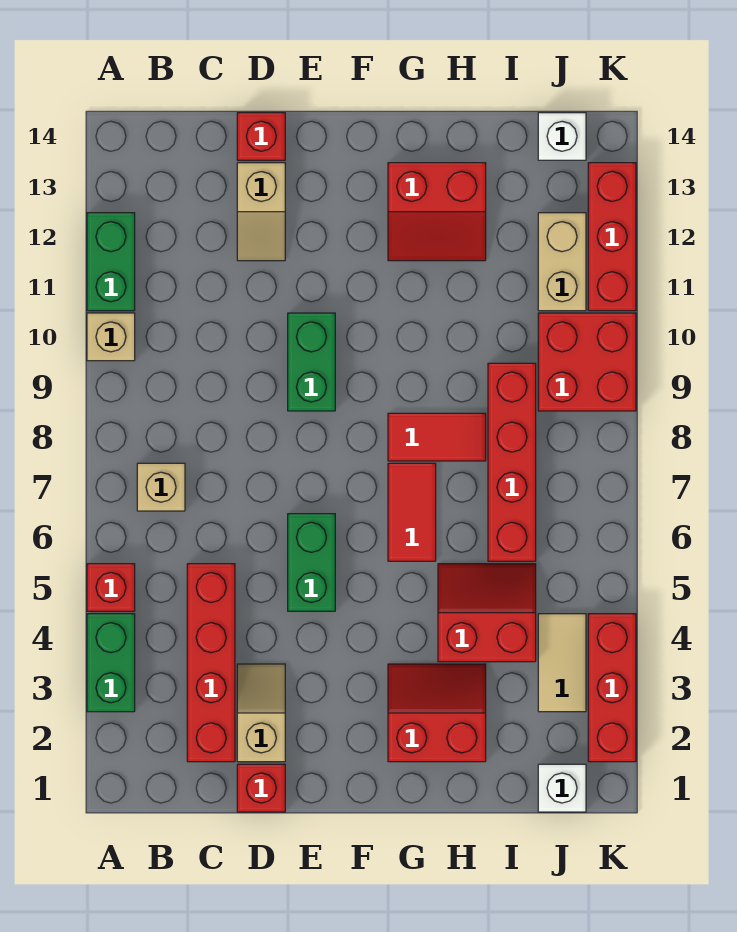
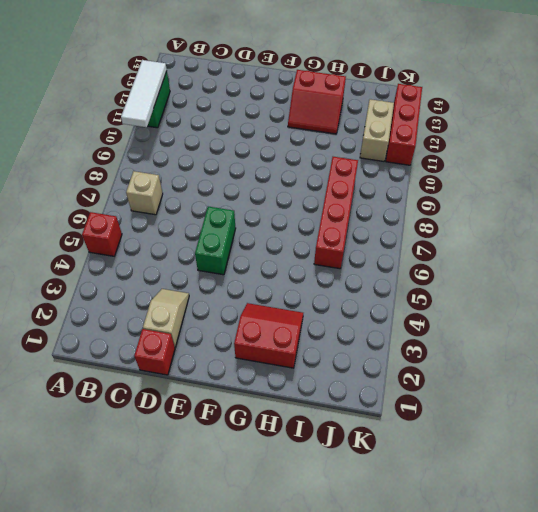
white tile A10:A12 level 2 -> none
none -> green brick A3:A4 level 1
none -> tan brick A10 level 1
none -> red brick C2:C5 level 1

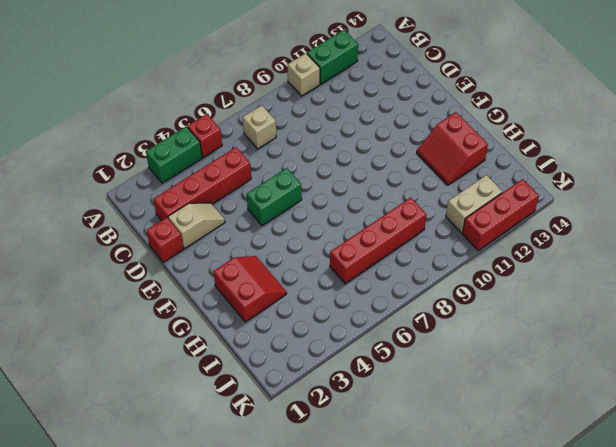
none -> tan slope D12:D13 level 1 top 13
none -> red brick D14 level 1
none -> green brick E9:E10 level 1

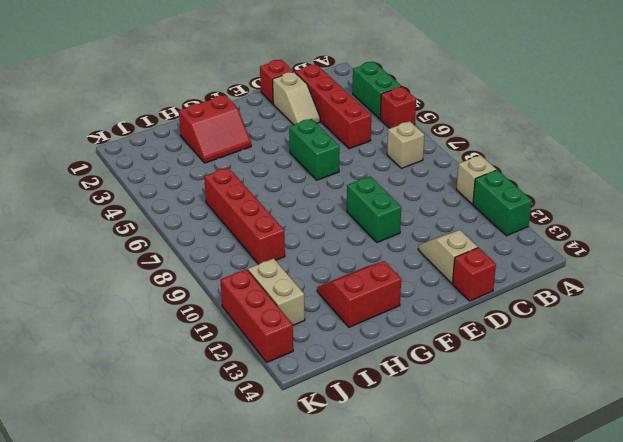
none -> red tile G6:G7 level 1
none -> red tile G8:H8 level 1
none -> red slope H4:I5 level 1 top 4

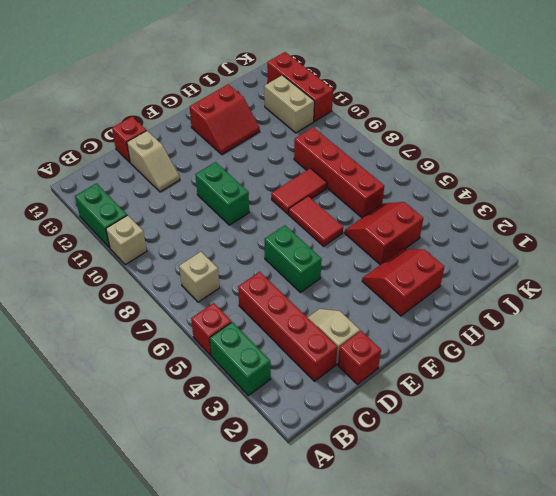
none -> white brick J1 level 1
none -> tan tile J3:J4 level 1
none -> red brick J9:K10 level 1

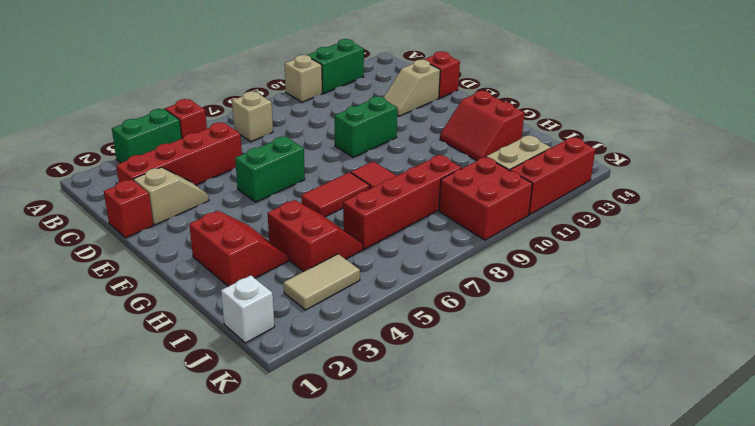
none -> white brick J14 level 1
none -> red brick K2:K4 level 1

